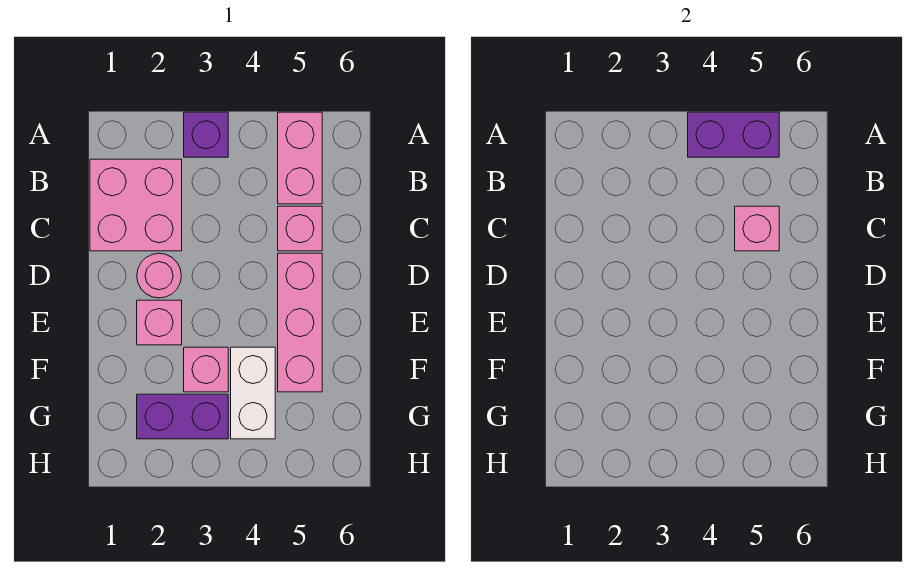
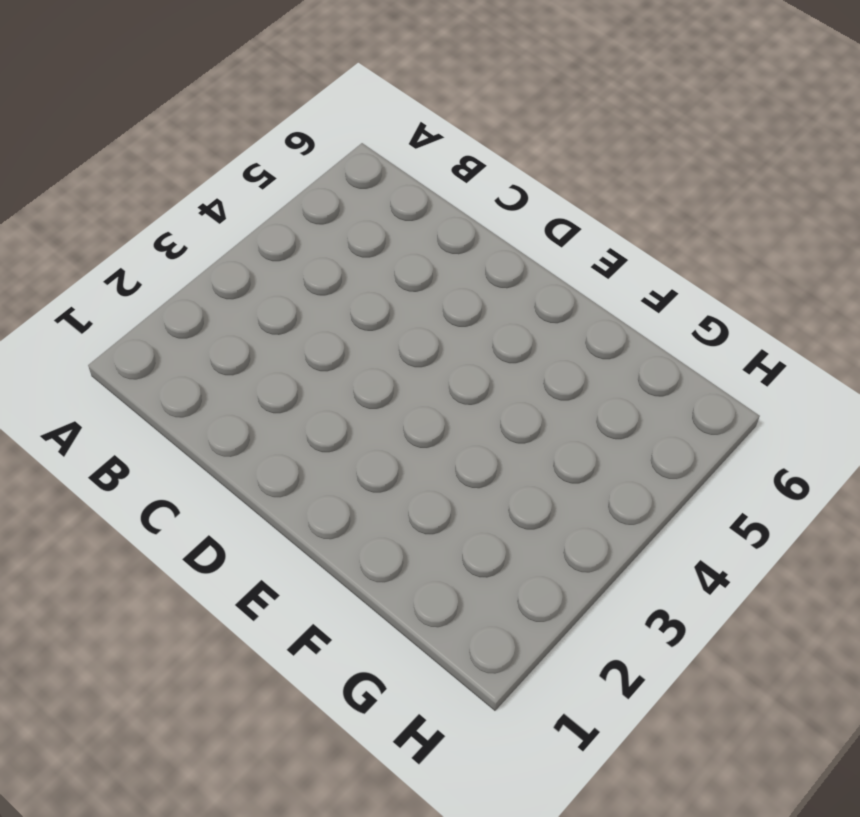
none -> purple brick A3 level 1
none -> pink brick A5:B5 level 1
none -> pink brick B1:C2 level 1

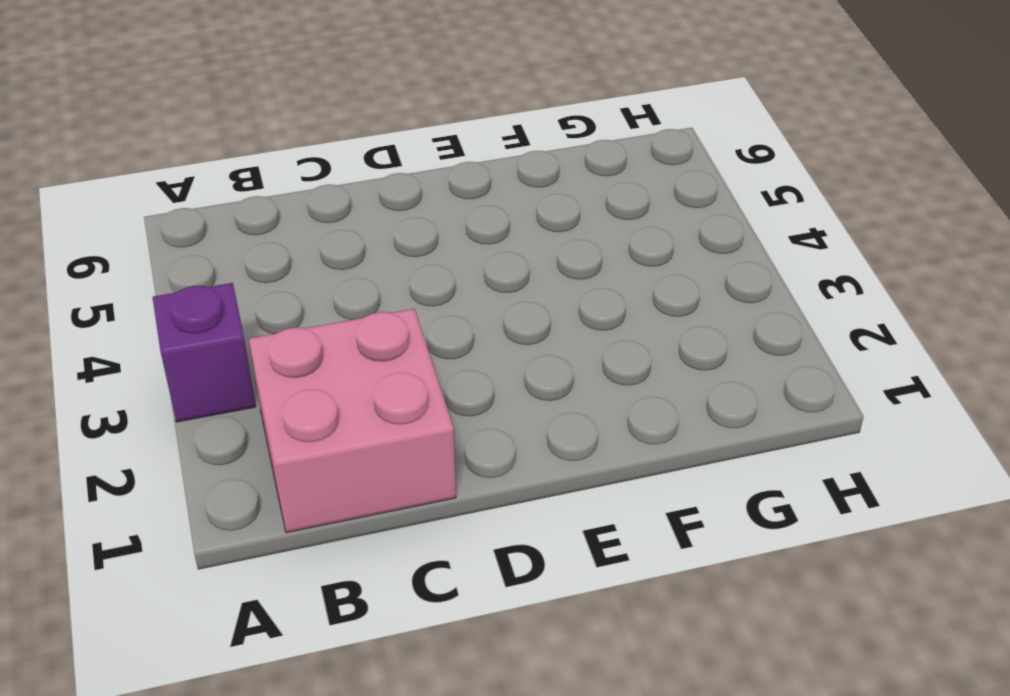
none -> pink brick A5:B5 level 1
none -> pink brick C5 level 1
none -> pink round brick D2 level 1

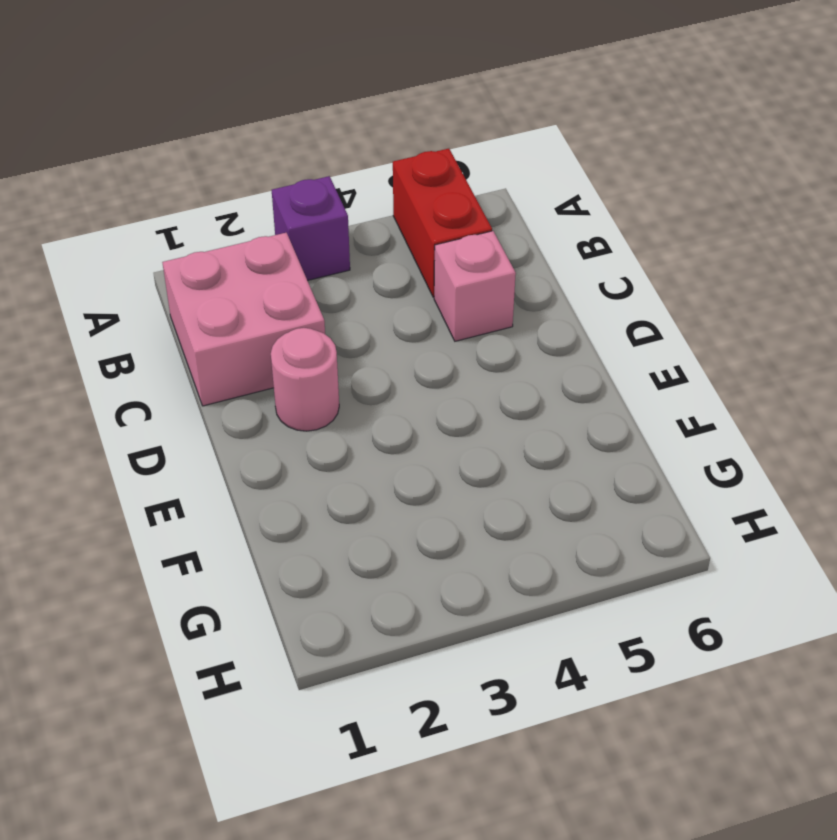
red brick A5:B5 level 1 -> pink brick A5:B5 level 1
none -> pink brick D5:F5 level 1
none -> pink brick E2 level 1
none -> pink brick F3 level 1

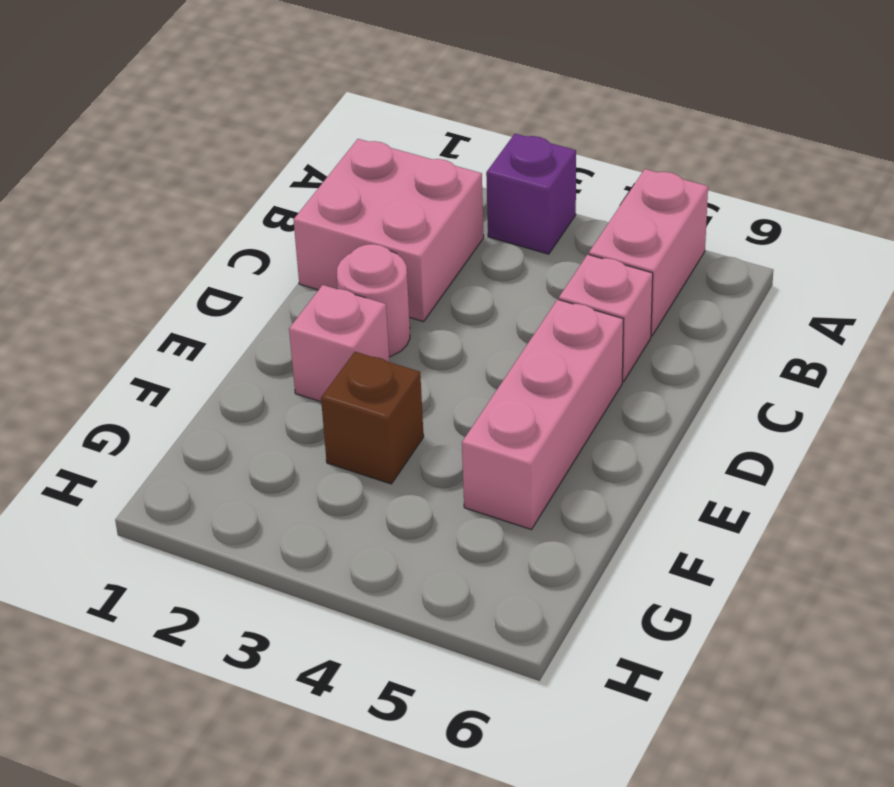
brown brick F3 level 1 -> pink brick F3 level 1
none -> white brick F4:G4 level 1
none -> purple brick G2:G3 level 1
none -> purple brick A4:A5 level 2

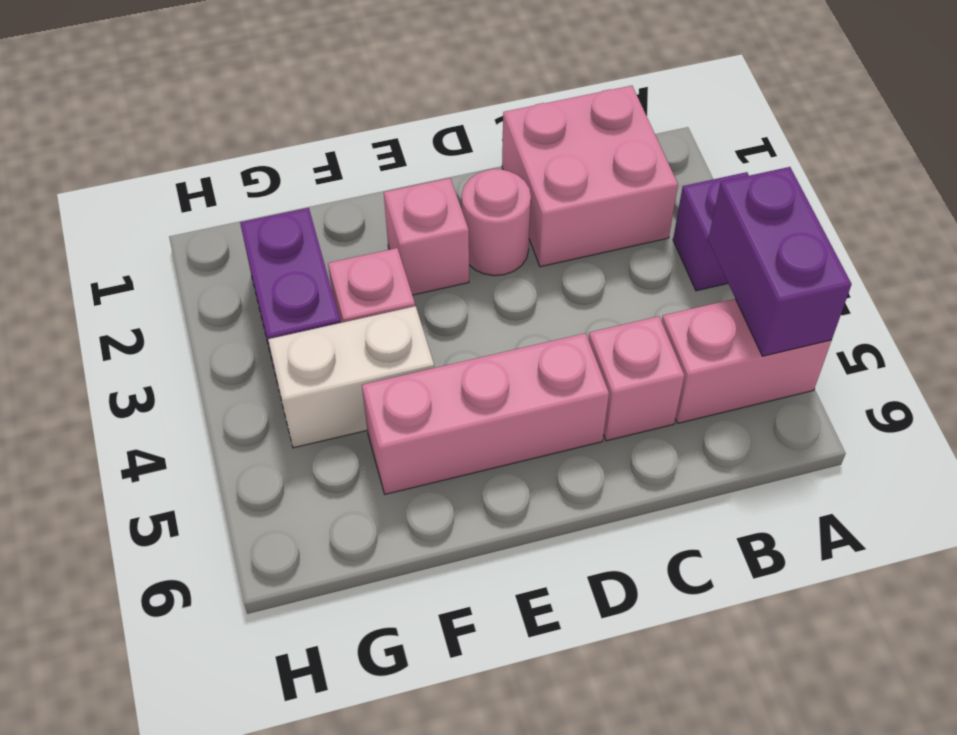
none -> pink brick C5 level 2

